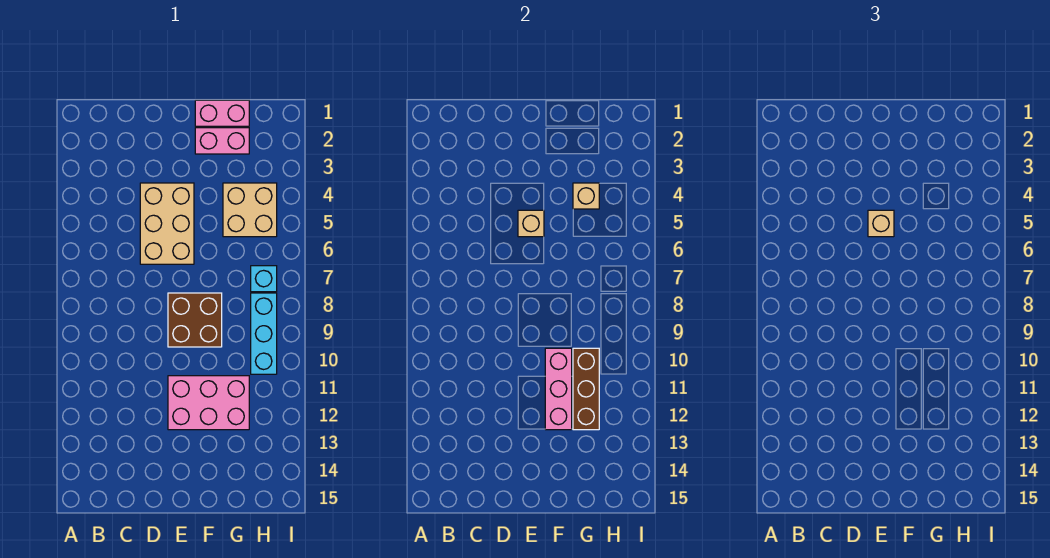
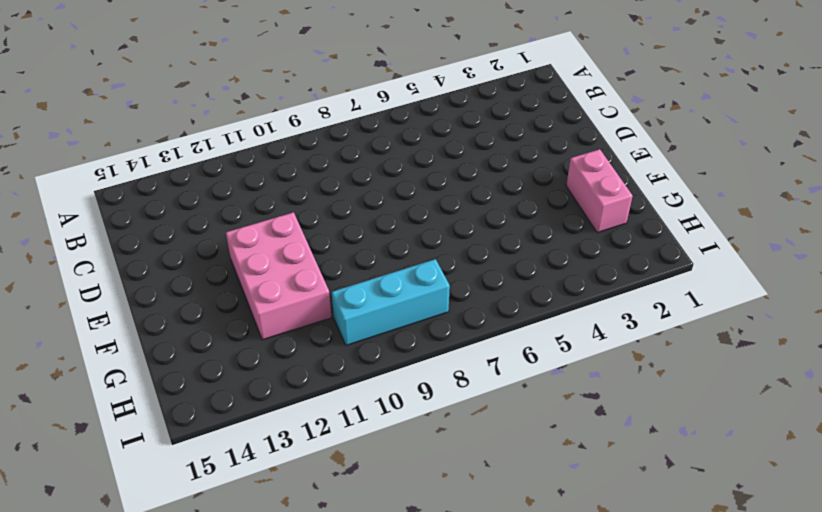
none -> tan brick D4:E6 level 1
none -> brown brick E8:F9 level 1
none -> pink brick F1:G1 level 1

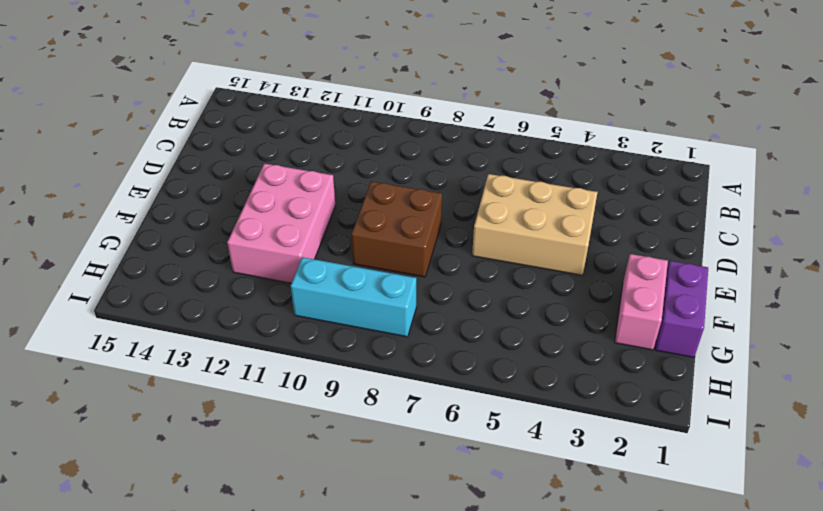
purple brick F1:G1 level 1 -> pink brick F1:G1 level 1
none -> tan brick G4:H5 level 1
none -> cyan brick H7 level 1
none -> tan brick E5 level 2

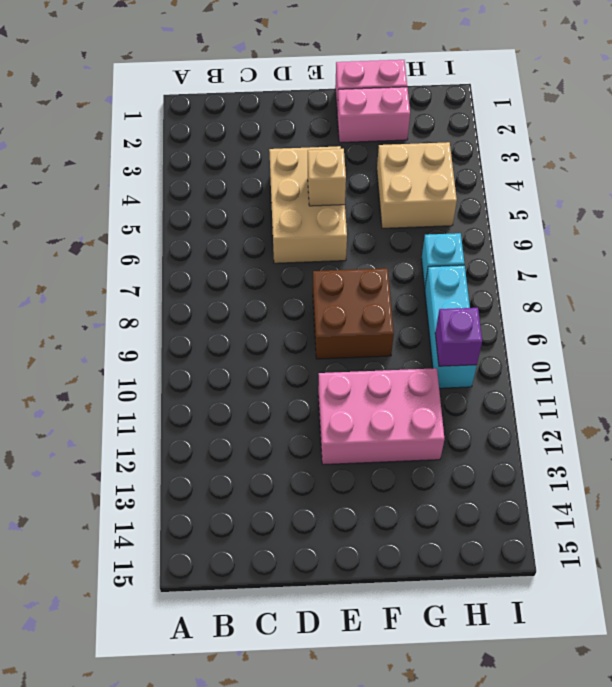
purple brick H10 level 2 -> none
none -> pink brick F10:F12 level 2
none -> tan brick G4 level 2
none -> brown brick G10:G12 level 2

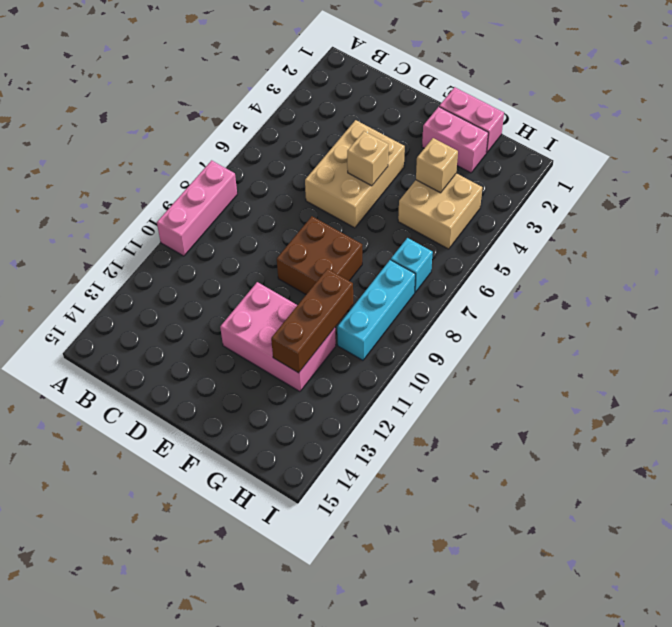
pink brick A8:A10 level 1 -> pink brick F10:F12 level 2
none -> tan brick E5 level 3

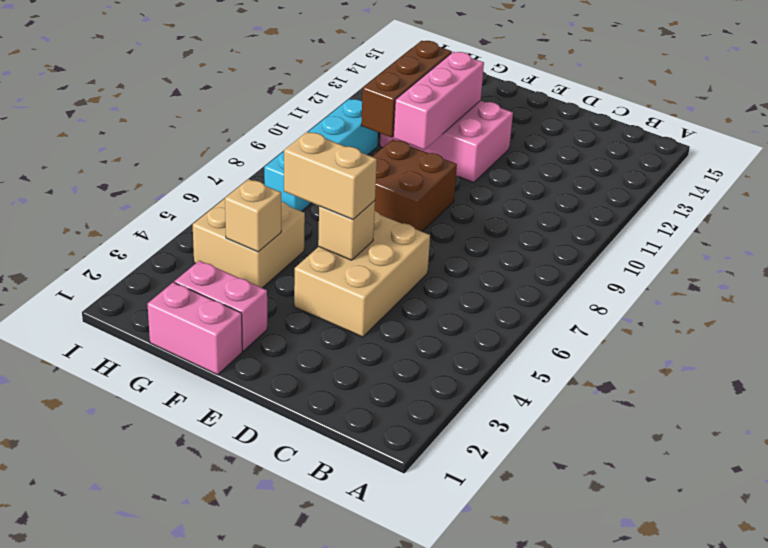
tan brick E5:F5 level 3 -> tan brick E5 level 3

